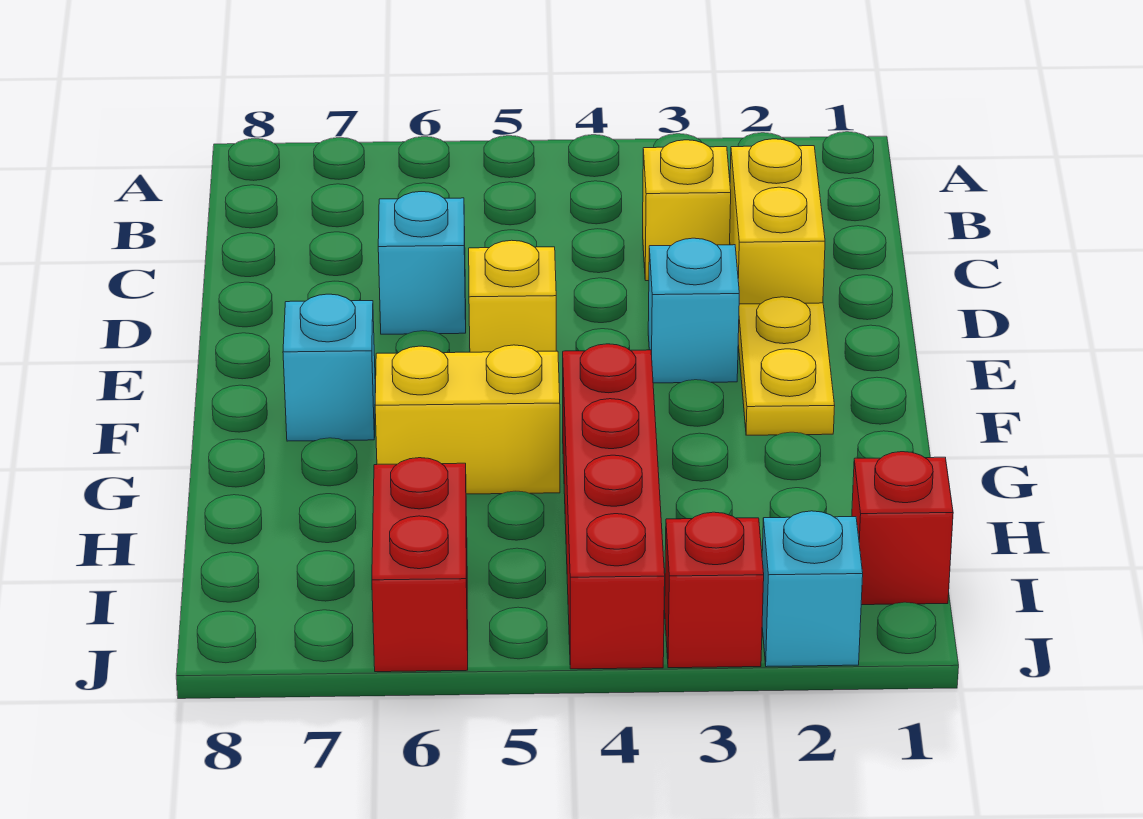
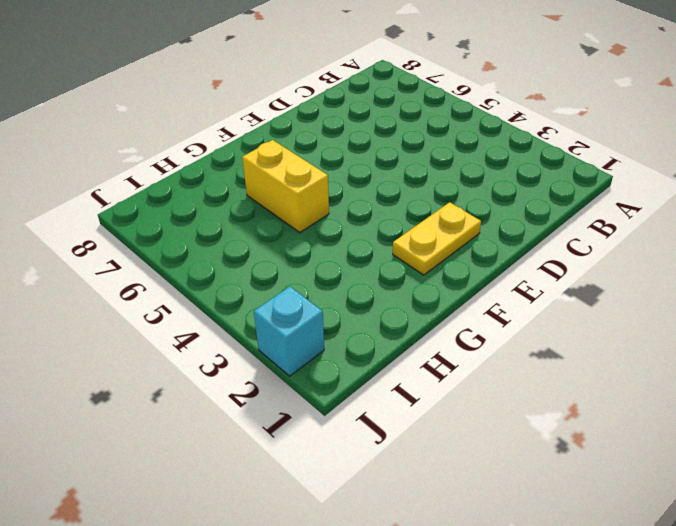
none -> yellow brick C2:D2 level 1
none -> yellow brick C3 level 1
none -> cyan brick D6 level 1

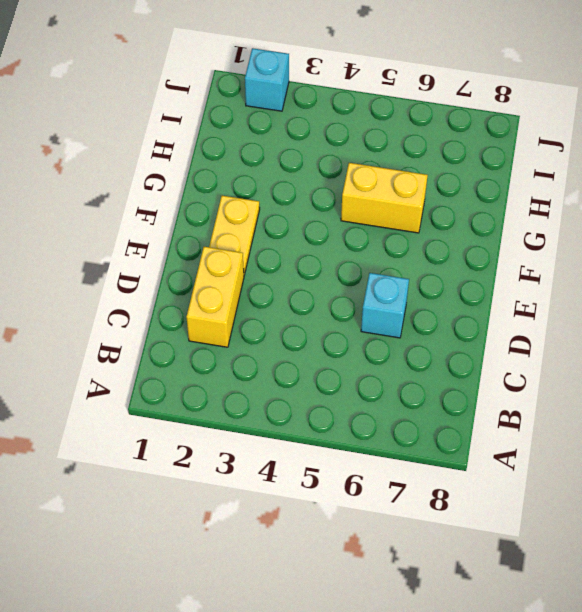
none -> yellow brick C3 level 1
none -> cyan brick E3 level 1
none -> yellow brick E5 level 1

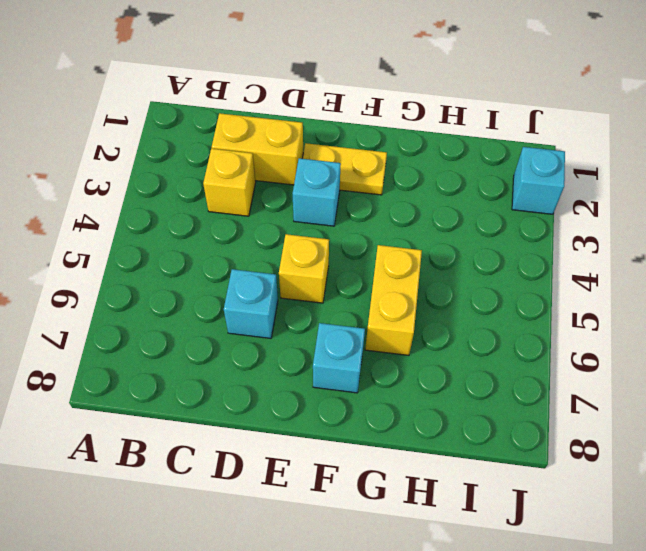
none -> red brick G4:J4 level 1
none -> red brick I1 level 1
none -> red brick I6:J6 level 1

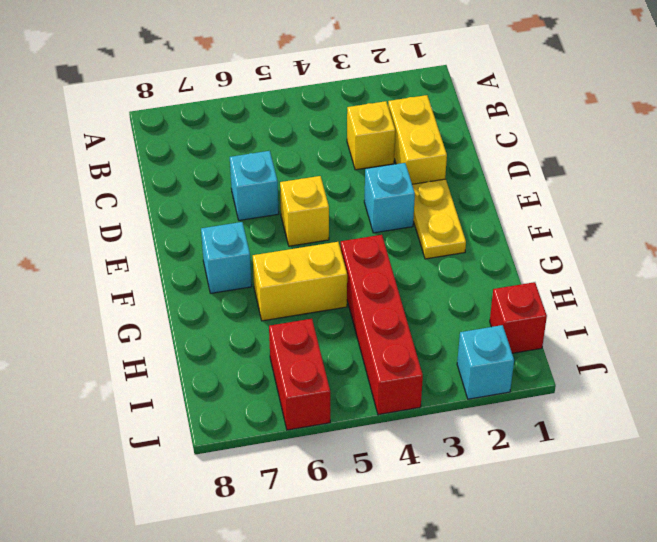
none -> red brick J3 level 1

